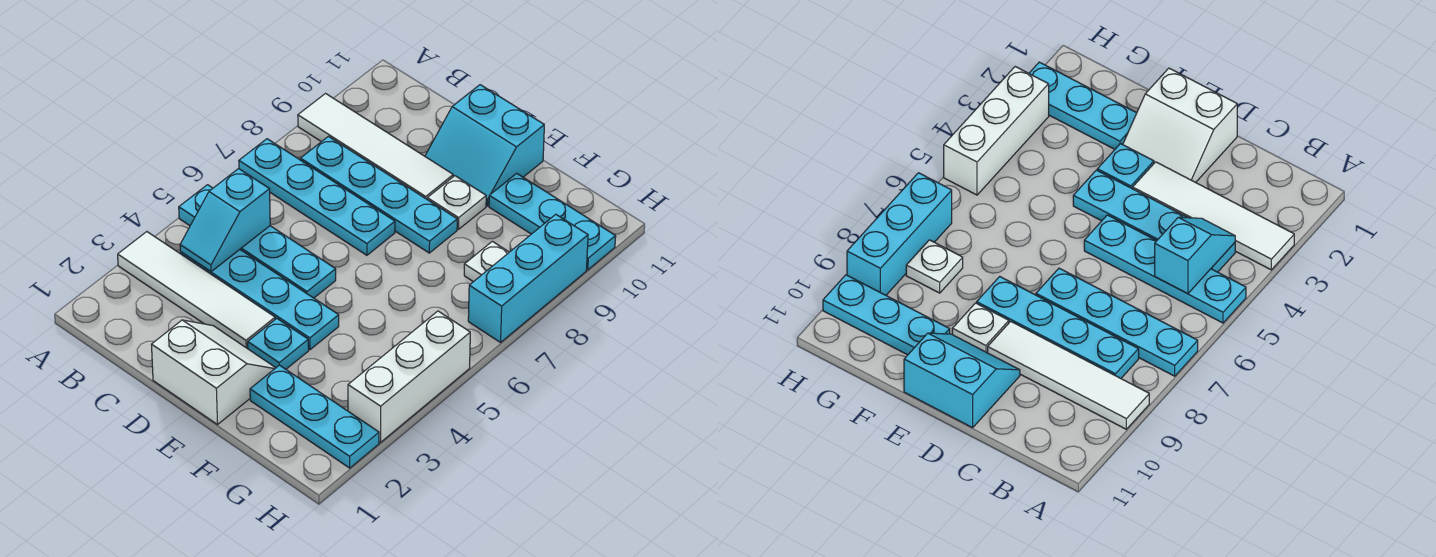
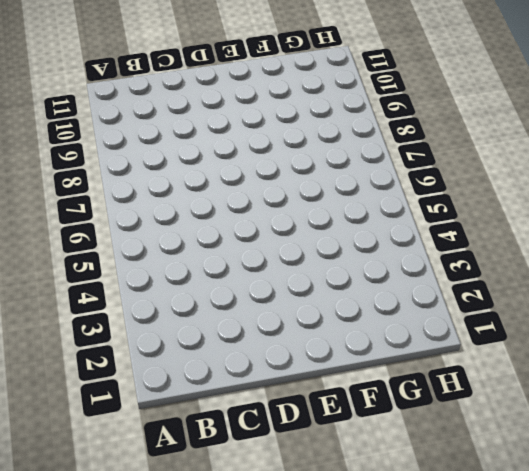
none -> white tile A3:D3 level 1
none -> cyan plate A5:D5 level 1
none -> cyan plate A7:D7 level 1

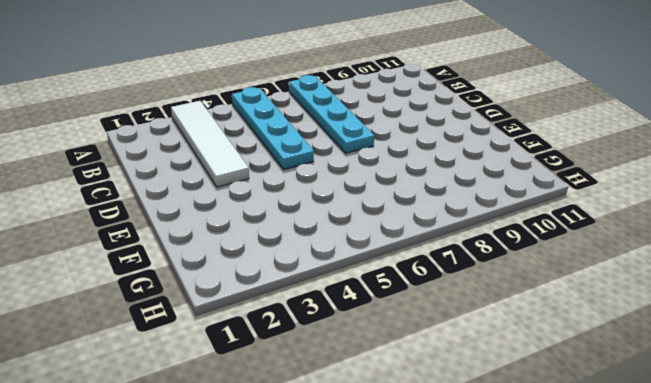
none -> white tile A9:D9 level 1
none -> cyan plate B4:E4 level 1
none -> cyan plate B8:E8 level 1

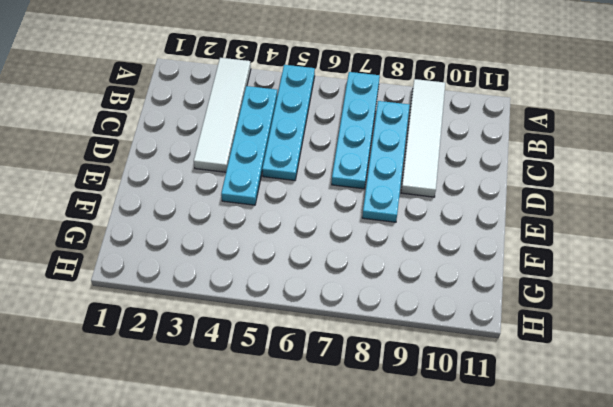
none -> white slope D1:E2 level 1 top 1
none -> cyan slope D10:E11 level 1 top 11
none -> cyan plate E3 level 1

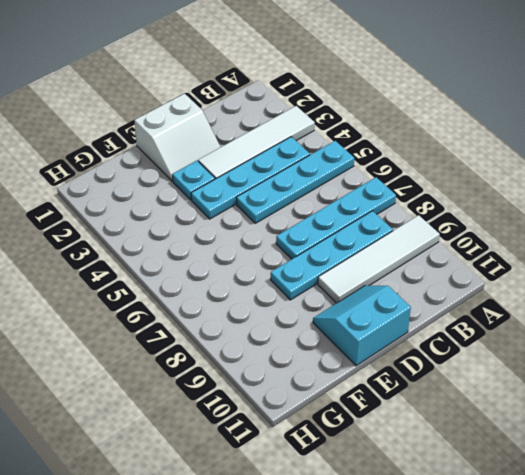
none -> white plate E9 level 1
none -> cyan plate F2:H2 level 1
none -> cyan plate F10:H10 level 1

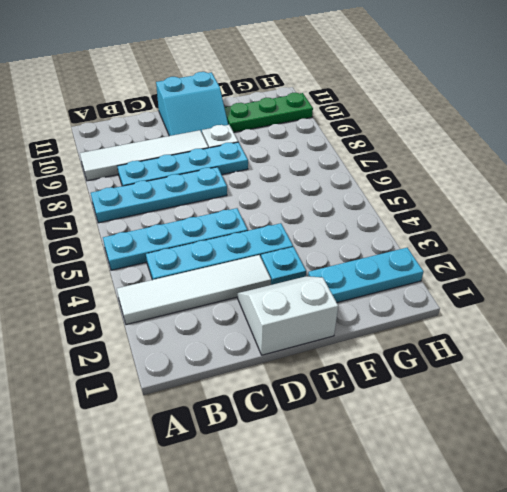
green plate F10:H10 level 1 -> cyan plate F10:H10 level 1
none -> white plate G8 level 1
none -> white brick H3:H5 level 1
none -> cyan brick H7:H9 level 1

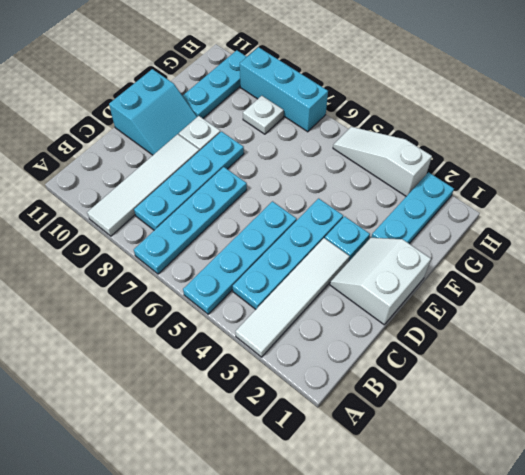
white slope H3:H5 level 1 top 3 -> white brick H3:H5 level 1
none -> cyan slope B4:B5 level 2 top 5

